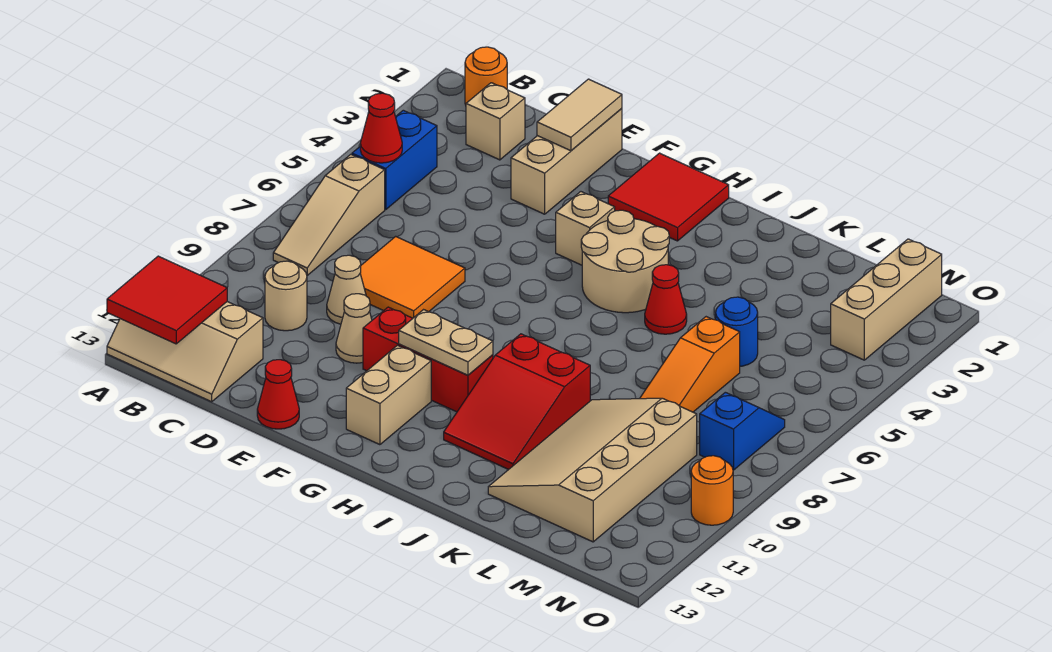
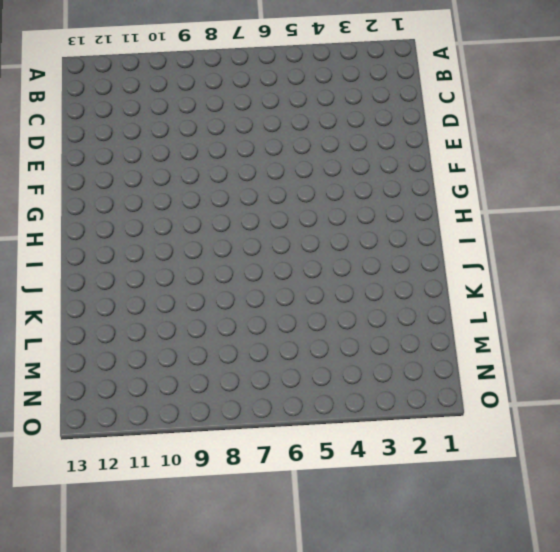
none -> tan slope A12:C13 level 1 top 12
none -> orange round brick B1 level 1
none -> blue brick B4:B5 level 1

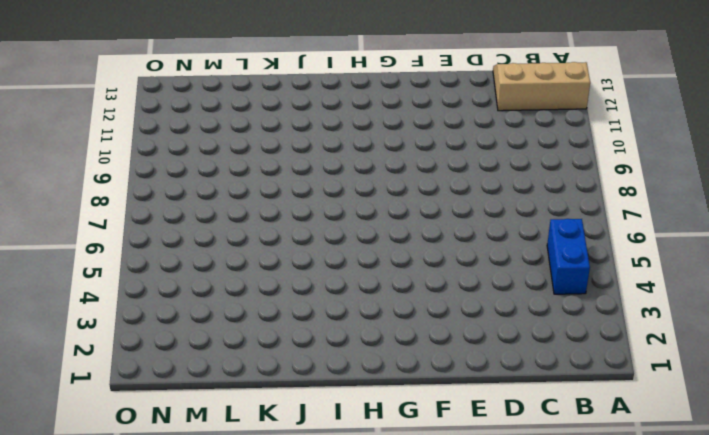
none -> orange round brick B1 level 1
none -> tan slope B6:B8 level 1 top 6
none -> tan brick C2 level 1

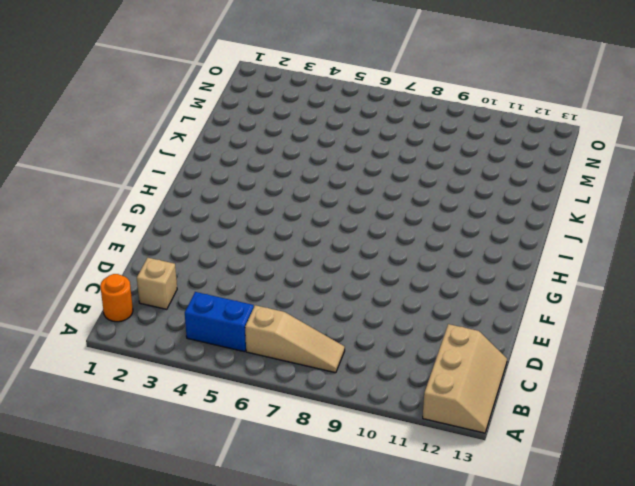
none -> tan round brick C10 level 1
none -> orange tile D7:E8 level 1
none -> tan cone D9 level 1

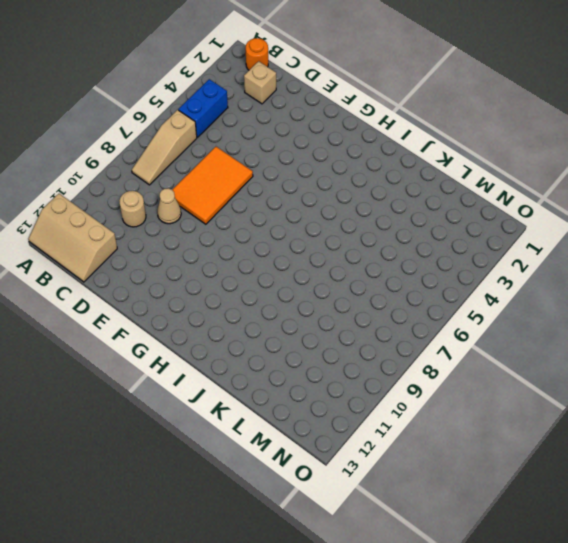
orange tile D6:E8 level 1 -> orange tile D7:E8 level 1
none -> tan brick E1:E3 level 1
none -> tan cone E10 level 1
none -> red cone E13 level 1

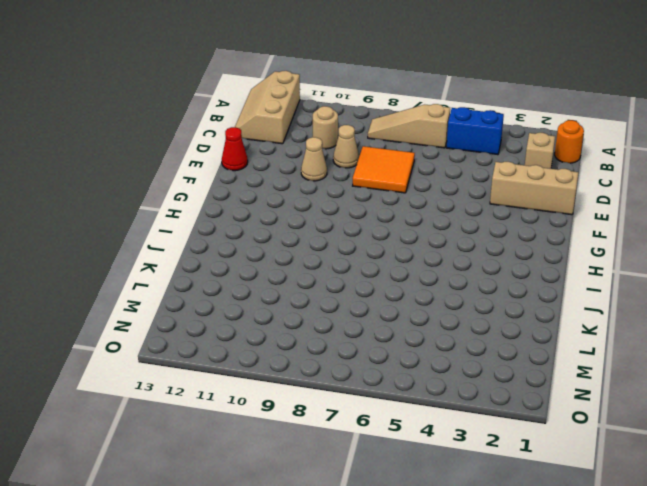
none -> red brick F10:H10 level 1
none -> red tile G1:H2 level 1
none -> tan brick G4 level 1

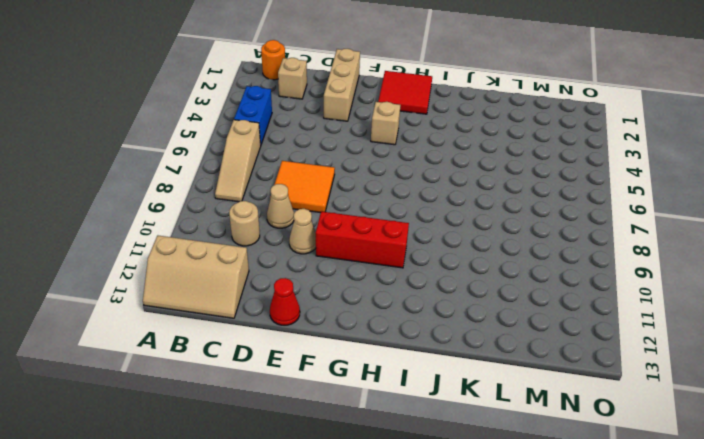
none -> tan brick G11:G12 level 1
none -> tan round brick H4:I5 level 1
none -> red slope I9:J11 level 1 top 9

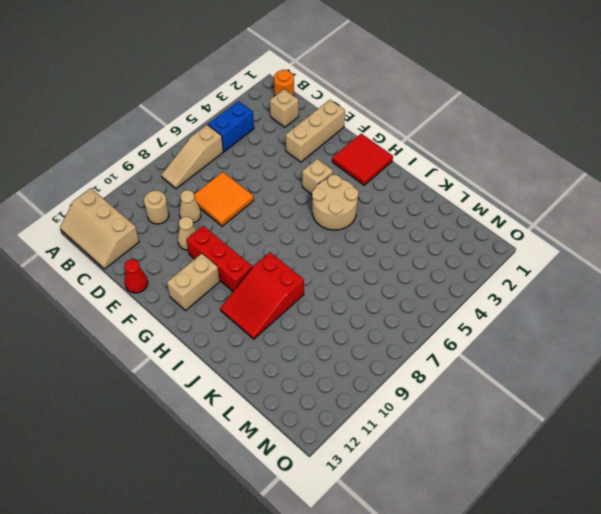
none -> red cone J5 level 1
none -> tan slope K9:M12 level 1 top M
none -> blue round brick L5 level 1

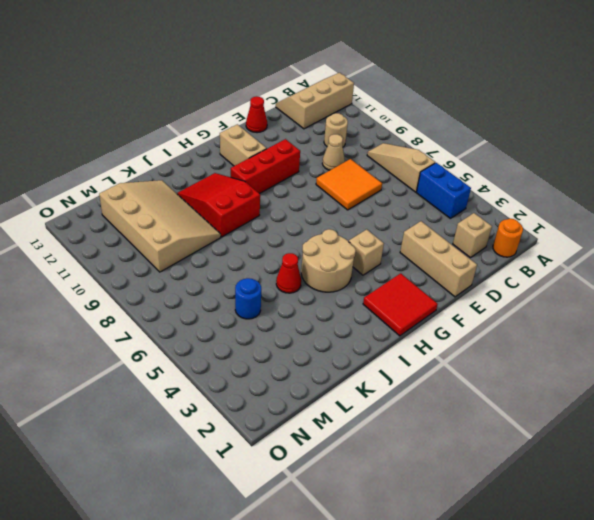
none -> tan cone E10 level 1
none -> orange slope L6:L8 level 1 top 6
none -> tan brick N1:N3 level 1

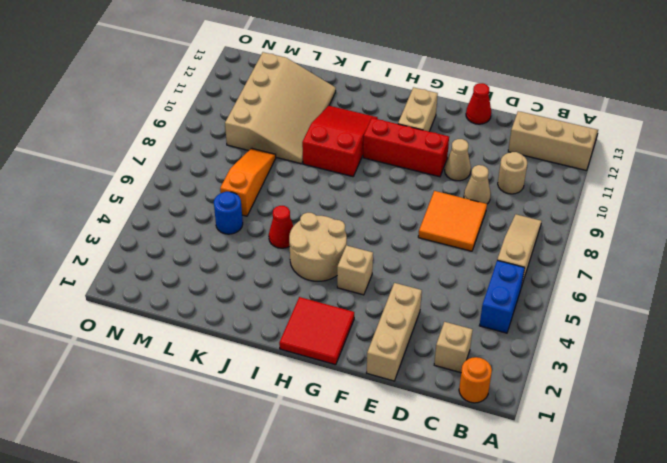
none -> tan brick N1:N3 level 1
none -> blue slope N7:N8 level 1 top 8
none -> orange round brick O10 level 1

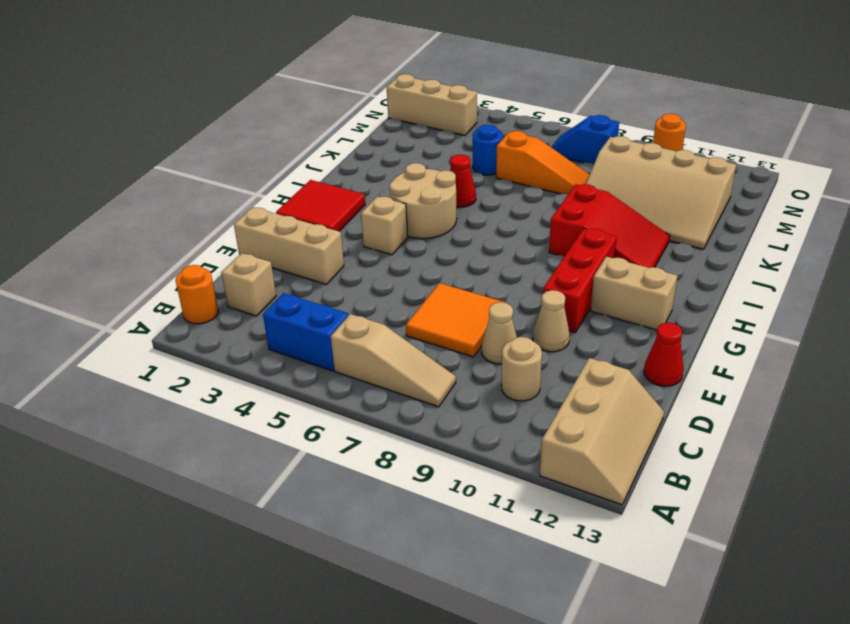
none -> red tile A12:B13 level 2
none -> red cone B5 level 2
none -> tan tile E1:E2 level 2

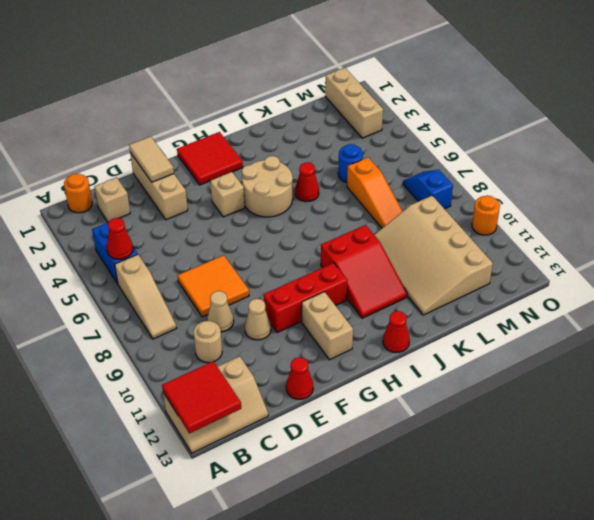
red cone I13 level 1 -> none
none -> tan plate G10:H10 level 2

